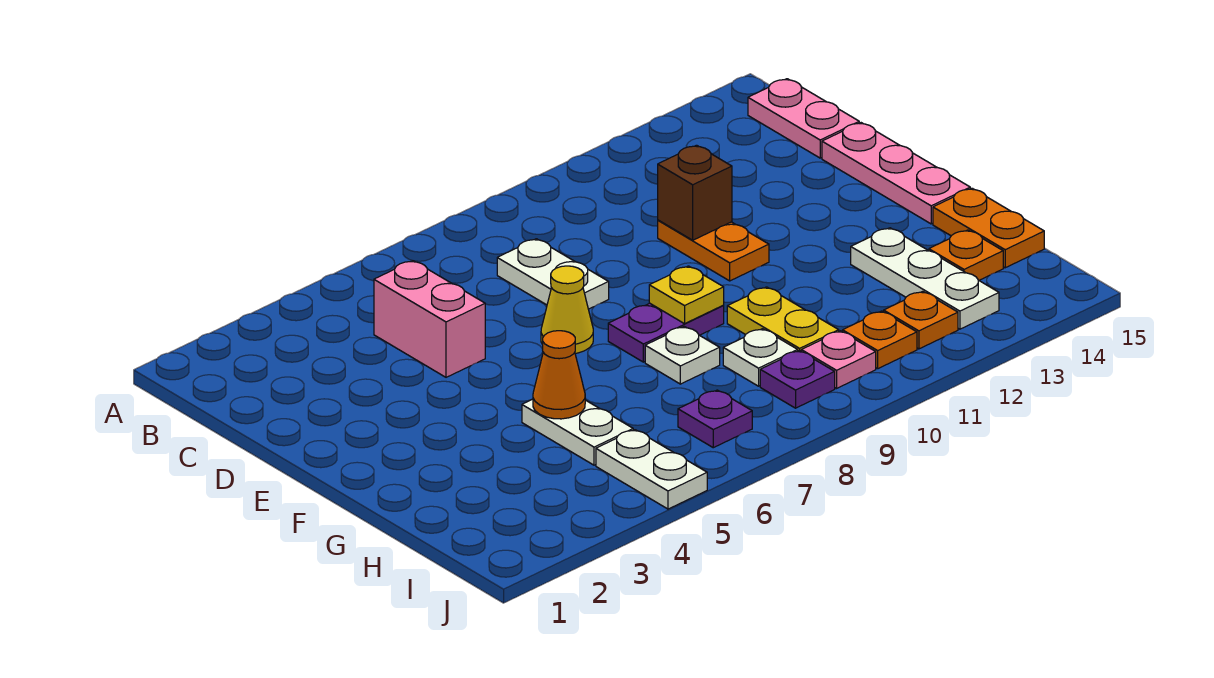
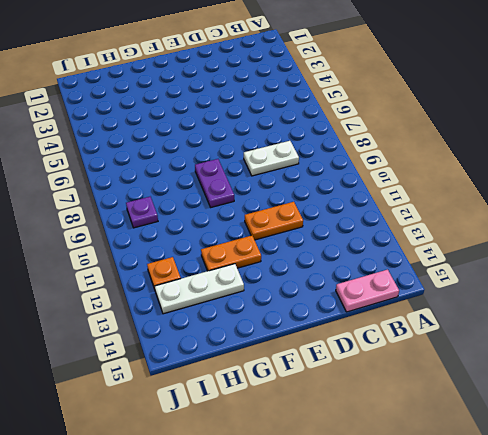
orange plate F12:G12 level 1 -> orange plate G15:H15 level 1
none -> pink brick C5:D5 level 1
none -> pink plate D15:F15 level 1
none -> yellow cone E7 level 1

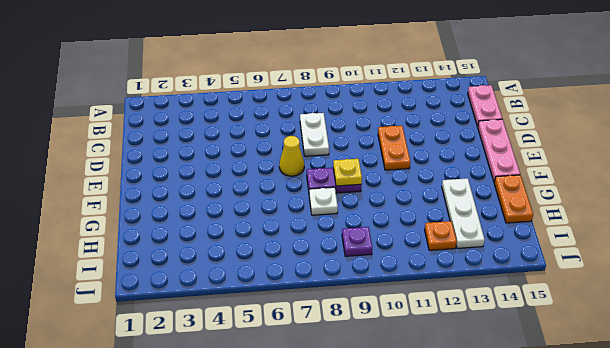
none -> pink brick C5:D5 level 1
none -> white plate G5:H5 level 1
none -> yellow plate G10:H10 level 1

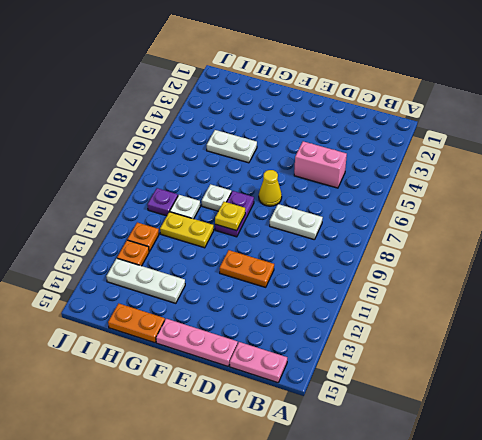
none -> orange plate H14 level 1
none -> white plate I5:J5 level 1
none -> purple plate I7 level 1

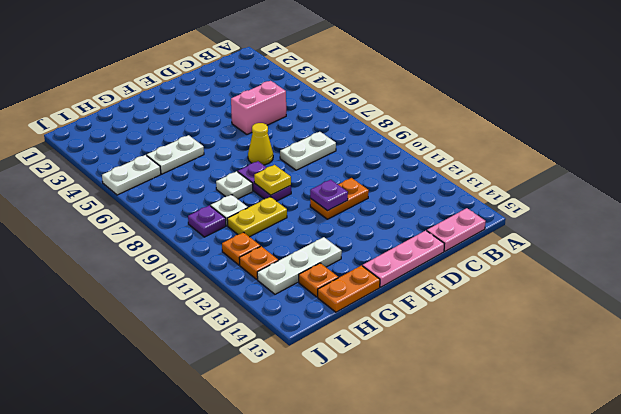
purple plate E11 level 2 -> purple plate I7 level 1
none -> pink plate I10 level 1
none -> brown brick D11 level 2
none -> orange cone G5 level 2

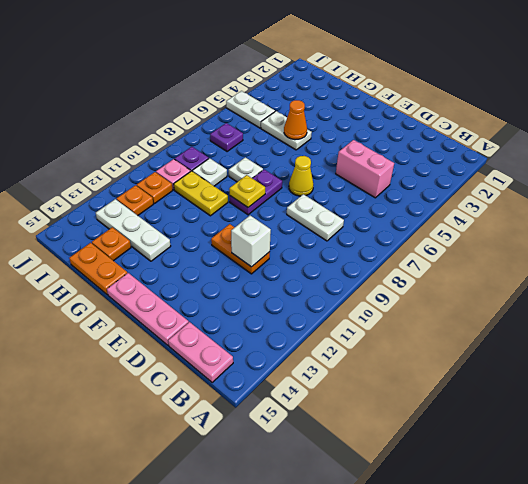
white brick D11 level 2 -> brown brick D11 level 2

